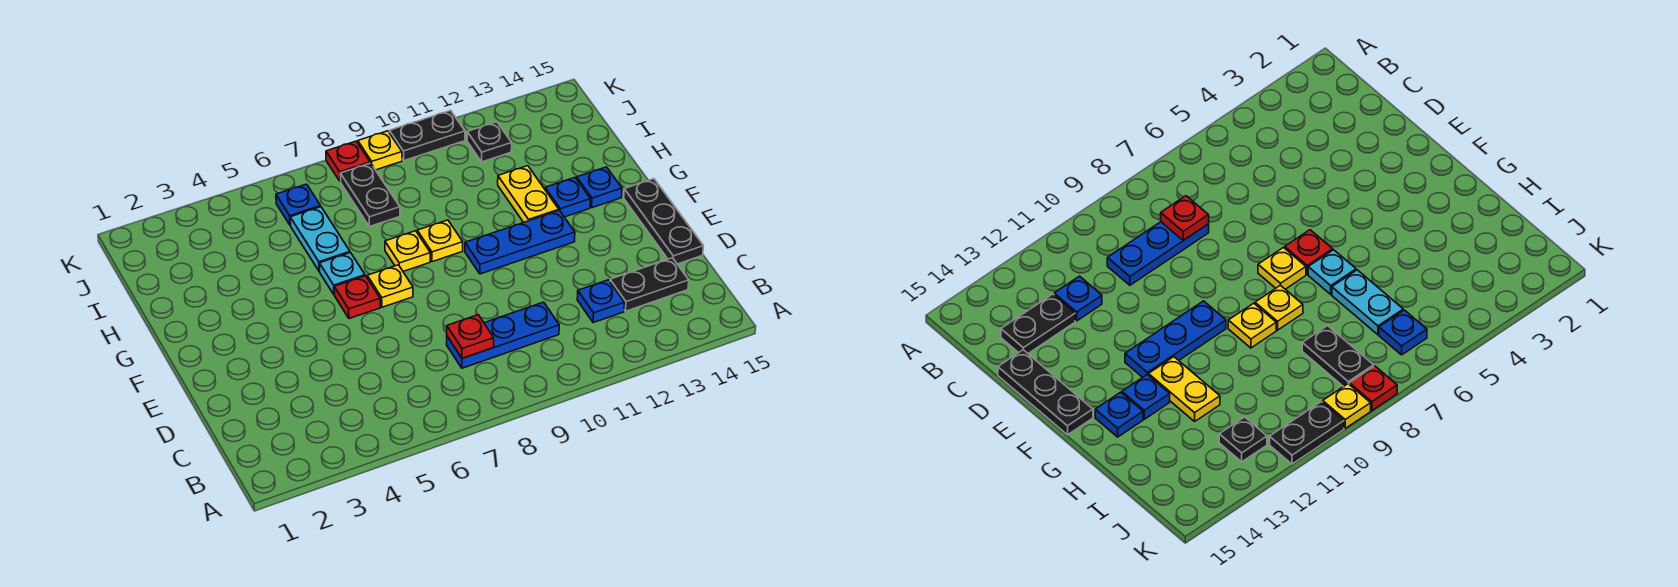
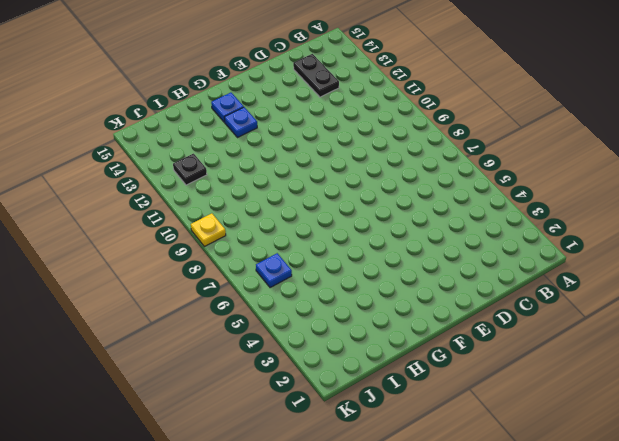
none -> blue plate C8:C10 level 1
none -> blue plate C12 level 1
none -> black plate D15:F15 level 1

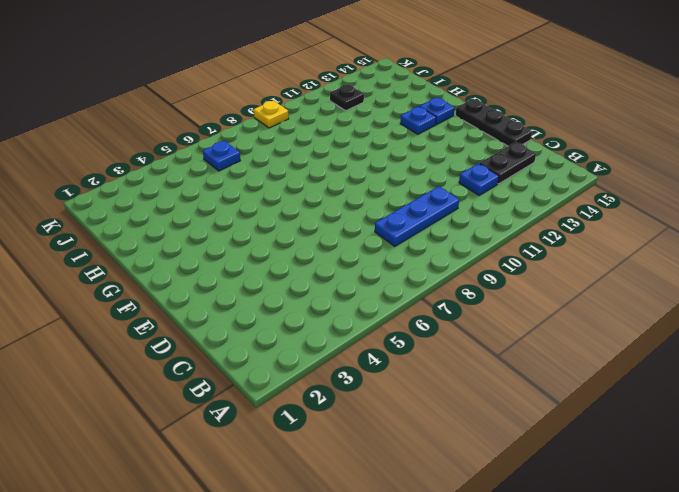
none -> red plate F6 level 1
none -> yellow plate F7 level 1
none -> blue plate F10:F12 level 1

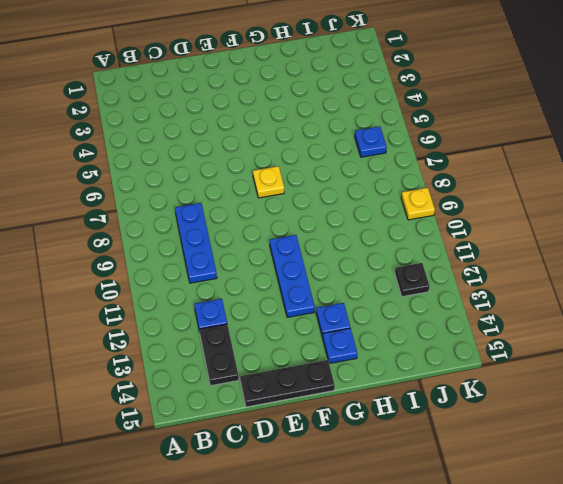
none -> red plate F6 level 1
none -> cyan plate G6 level 1
none -> yellow plate G8 level 1

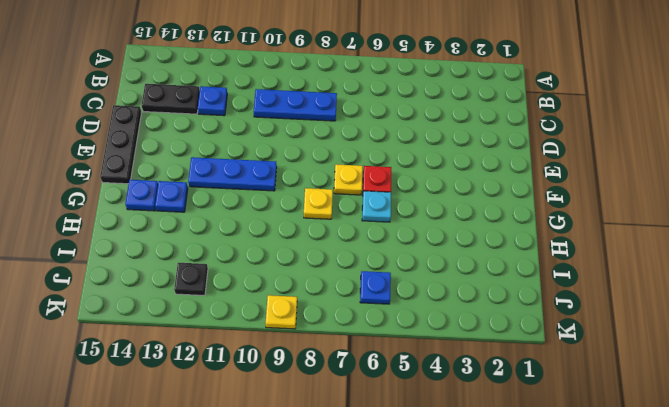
none -> yellow plate G9 level 1
none -> yellow plate G12:H12 level 1
none -> cyan plate H6:I6 level 1

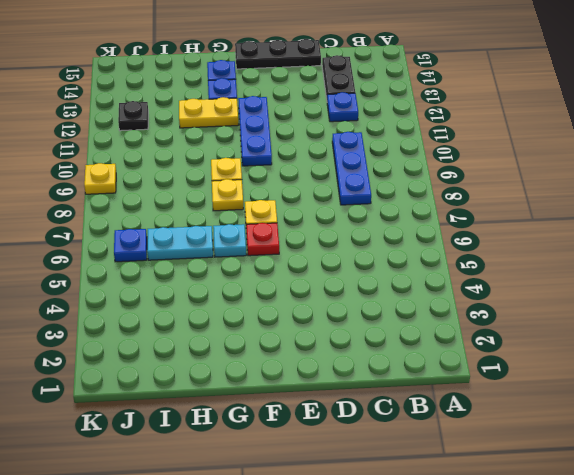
none -> black plate I8:J8 level 1
none -> red plate K8 level 1
none -> black plate K10:K11 level 1

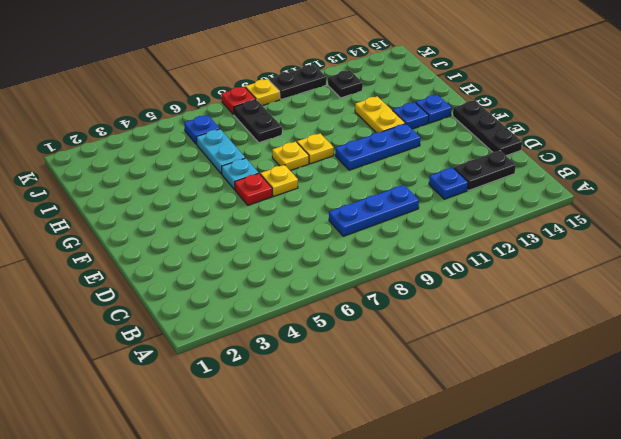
none -> red plate C8 level 2

